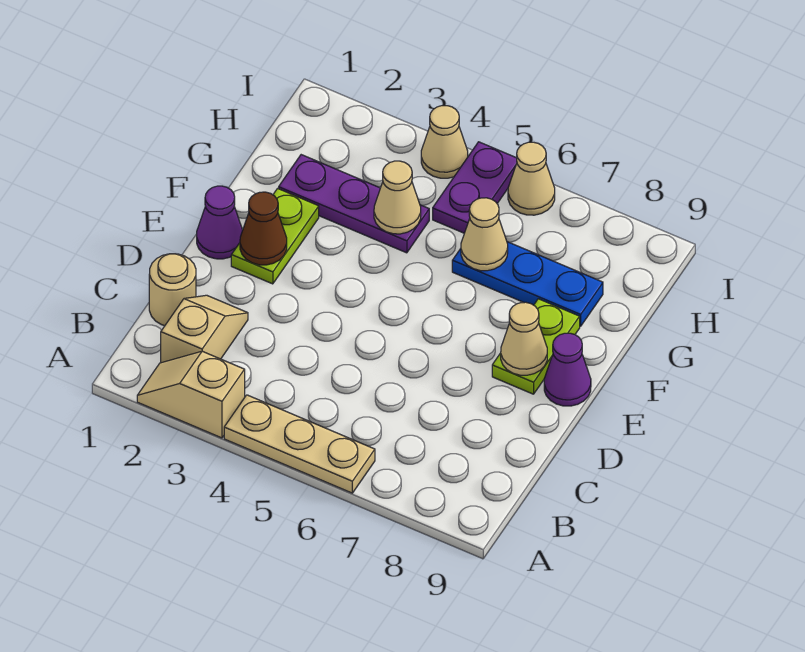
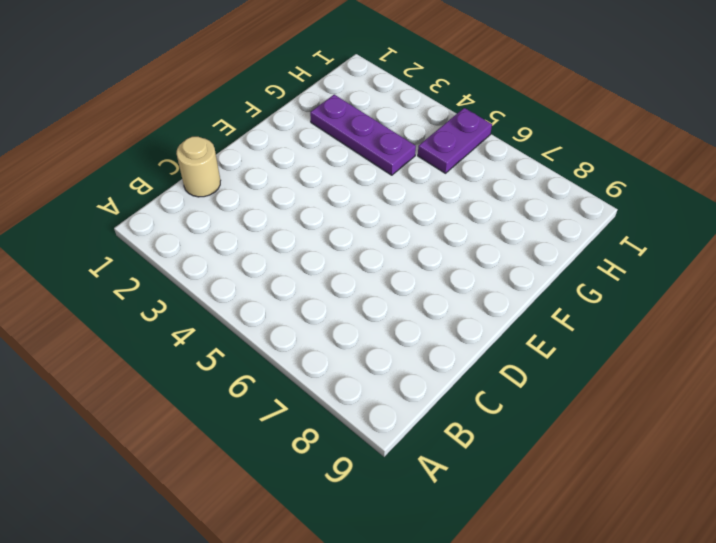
none -> tan slope A2:A3 level 1 top 3
none -> tan plate A4:A6 level 1
none -> tan slope B2:C2 level 1 top B

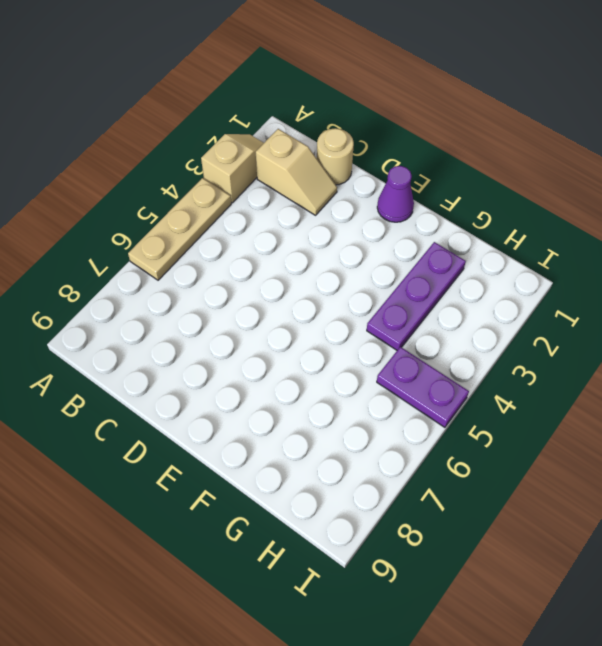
none -> lime plate E2:F2 level 1
none -> lime plate E8:F8 level 1
none -> purple cone E9 level 1

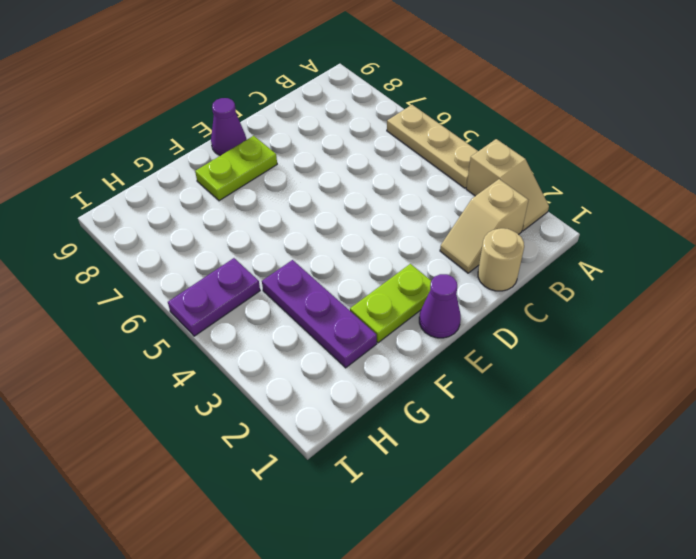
none -> blue plate G6:G8 level 1
none -> tan cone I4 level 1
none -> tan cone I6 level 1

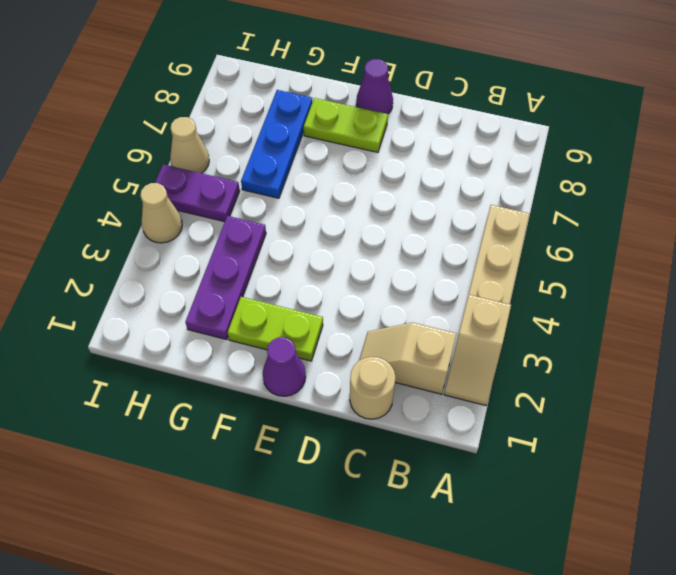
none -> brown cone E2 level 2
none -> tan cone E8 level 2
none -> tan cone G4 level 2

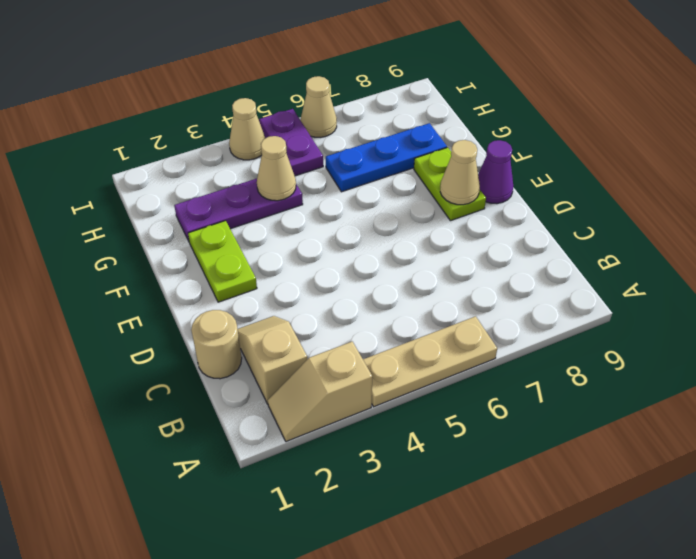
none -> purple cone E1 level 1
none -> brown cone E2 level 2
none -> tan cone G6 level 2

